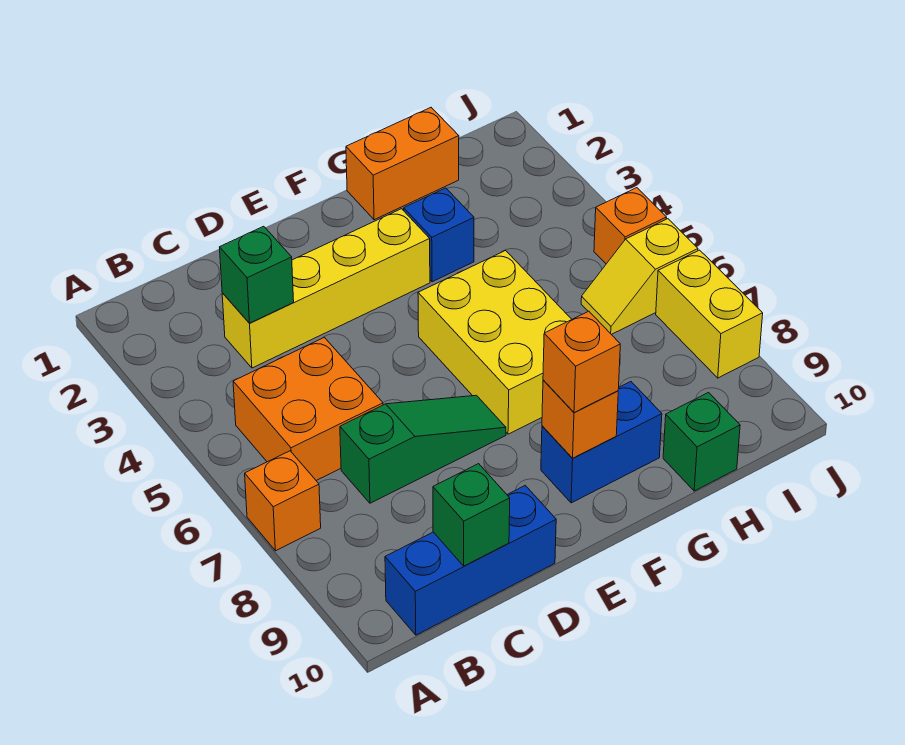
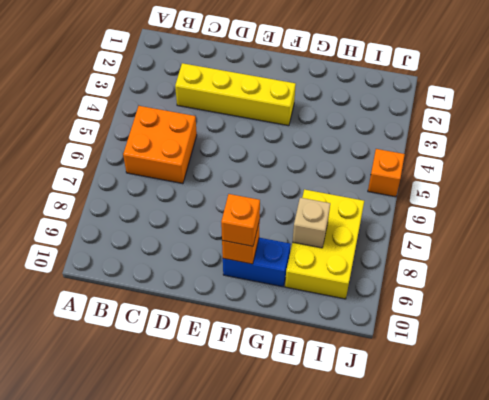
yellow brick H7:I9 level 1 -> yellow brick F5:G7 level 1
tan brick H8 level 2 -> none
none -> orange brick A7 level 1
none -> blue brick B10:D10 level 1
none -> green slope C7:E7 level 1 top C

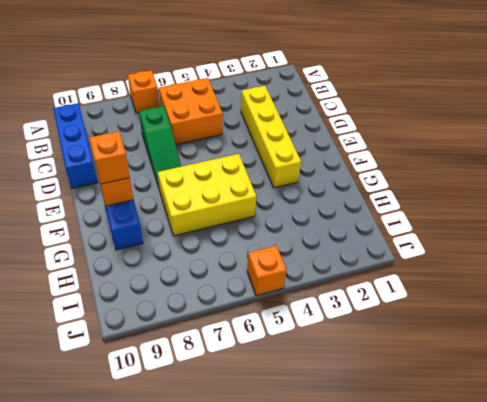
none -> orange brick G1:H1 level 1
none -> blue brick G3 level 1
none -> green brick H10 level 1

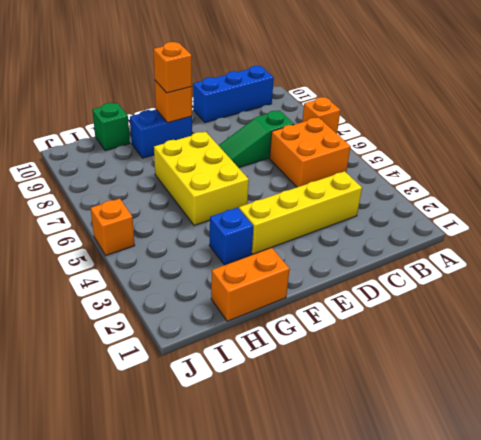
none -> yellow slope I6:J6 level 1 top J
none -> yellow brick J7:J8 level 1
none -> green brick C3 level 2

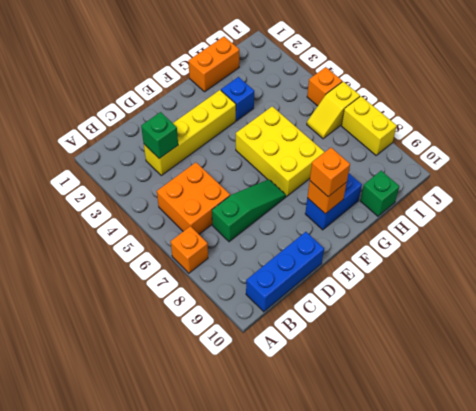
none -> green brick C10 level 2

